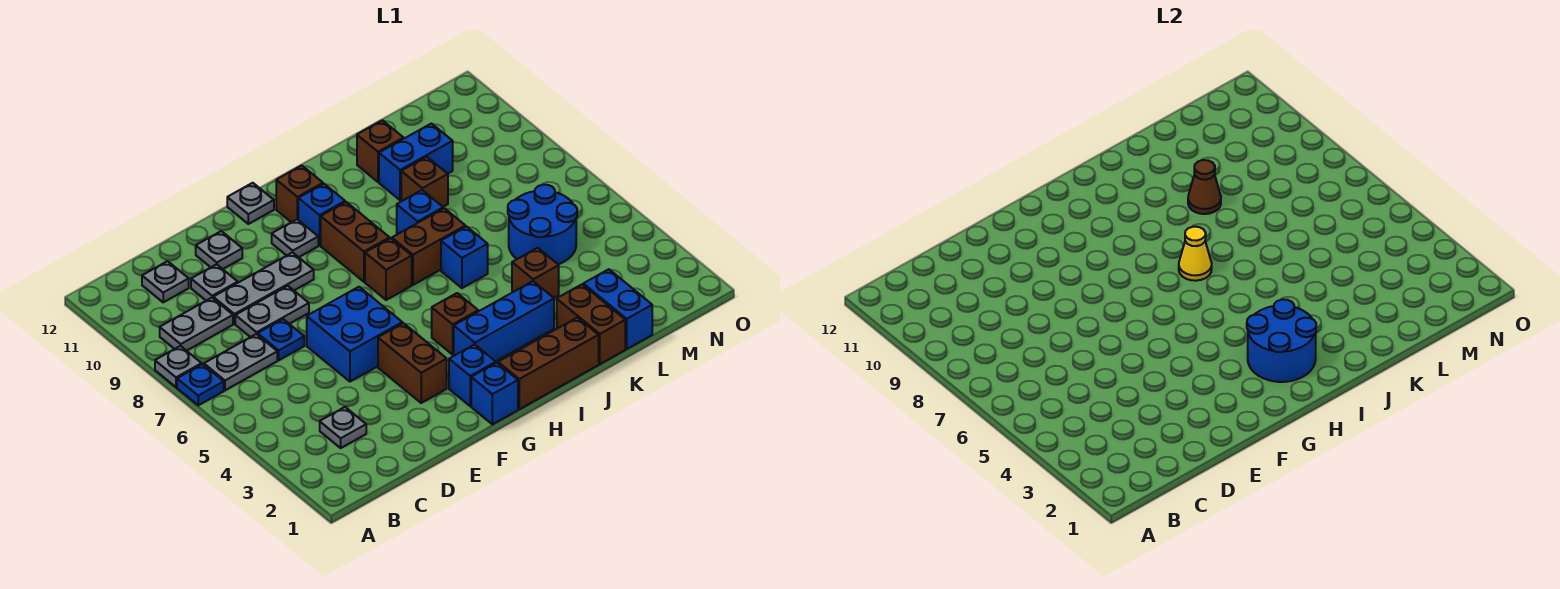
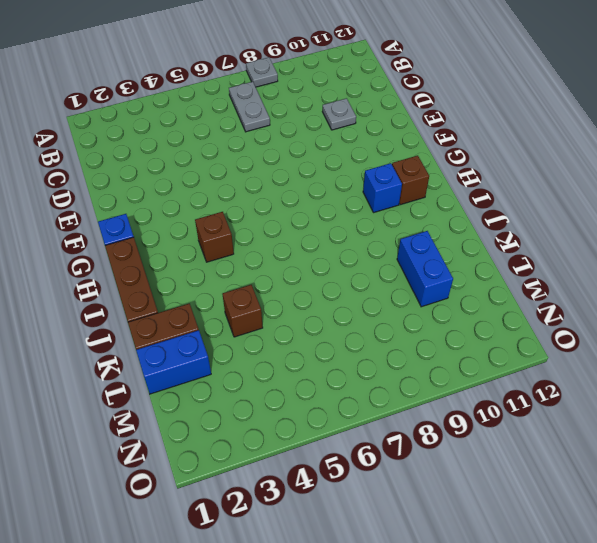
none -> blue plate A7 level 1
none -> grey plate B9:C9 level 1
none -> grey plate C3 level 1
none -> grey plate C11 level 1

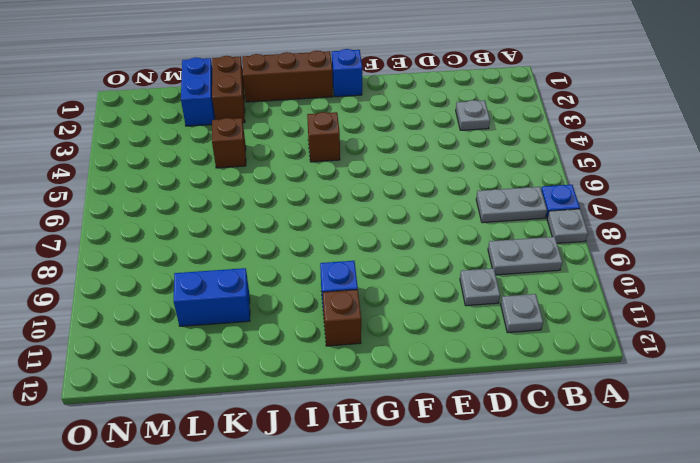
none -> blue plate D7 level 1
none -> grey plate D8:E8 level 1
none -> grey plate D9:F9 level 1
none -> blue brick E5:F6 level 1

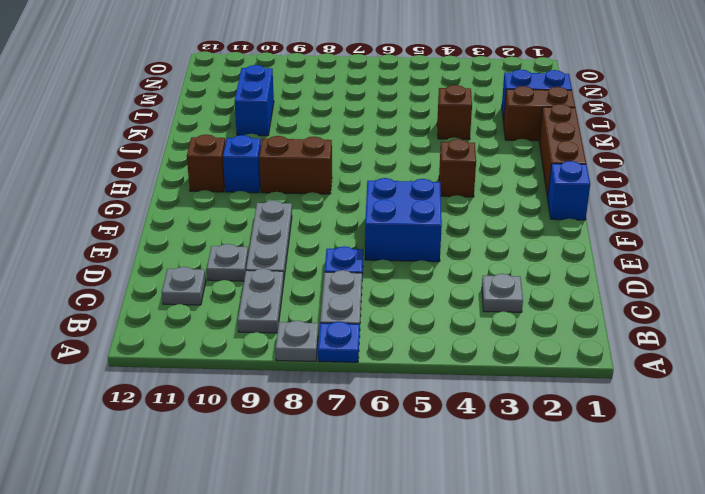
none -> grey plate D8:E8 level 1
none -> grey plate E11 level 1
none -> brown brick F3:F4 level 1
none -> blue brick G2 level 1

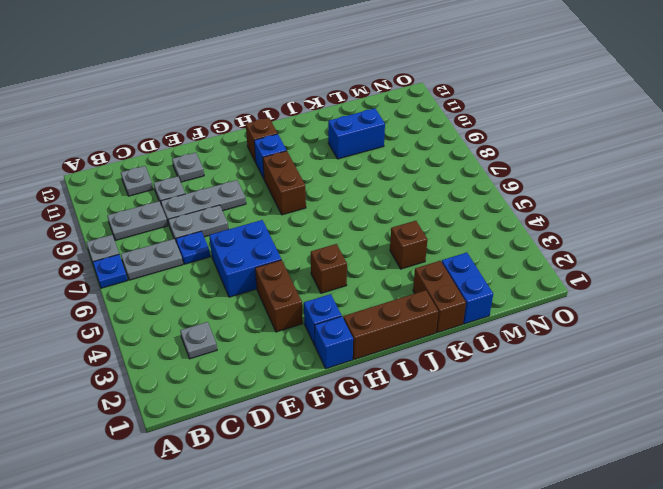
none -> grey plate G10 level 1
none -> grey plate G12 level 1
none -> blue brick H3:J3 level 1
none -> brown brick H7 level 1

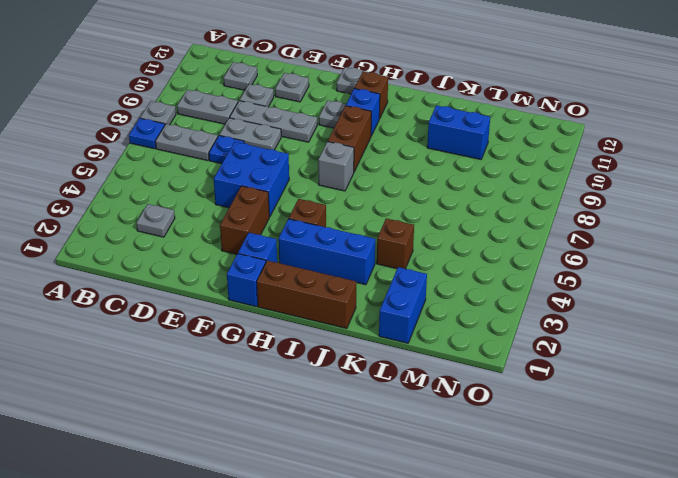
grey brick H7 level 1 -> brown brick H7 level 1
none -> brown brick I7:J7 level 1
none -> blue brick J6 level 1
none -> blue brick J8 level 1
none -> brown brick K1:K2 level 1

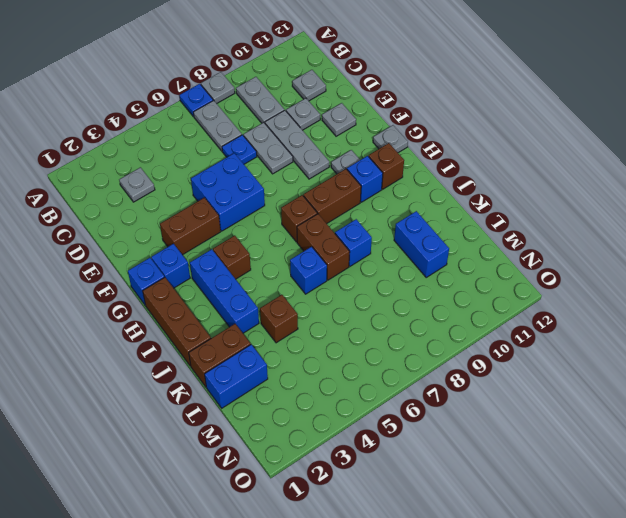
none -> brown brick K9 level 1
none -> brown brick K11 level 1
none -> blue round brick L5:M6 level 1
none -> blue round brick H2:I3 level 2

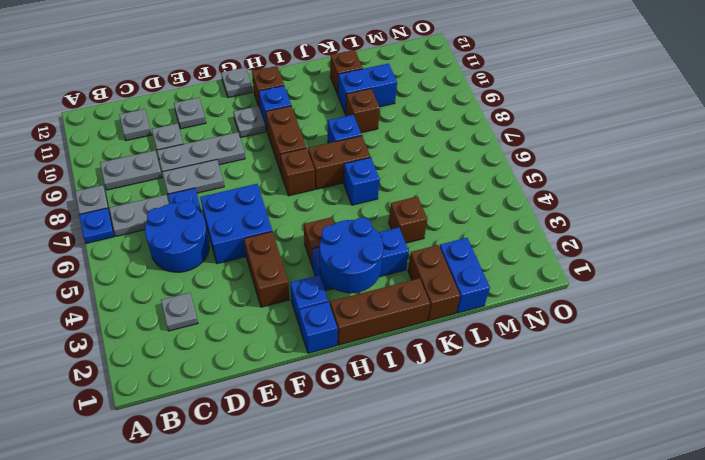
blue round brick C5:D6 level 1 -> blue round brick L5:M6 level 1
none -> yellow cone I7 level 2
none -> brown cone K9 level 2

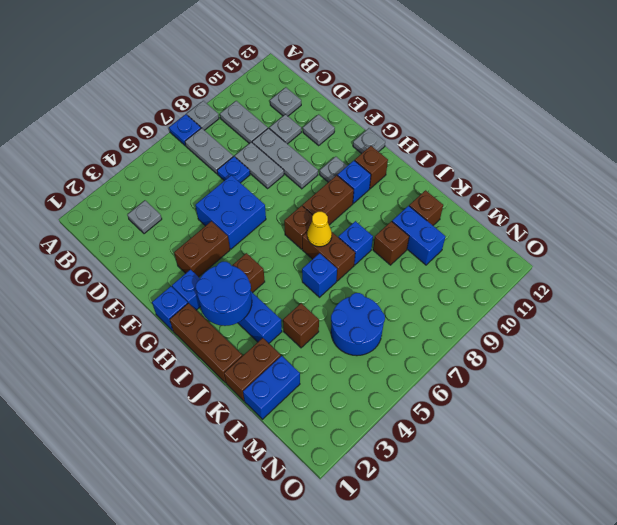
none -> brown cone K9 level 2

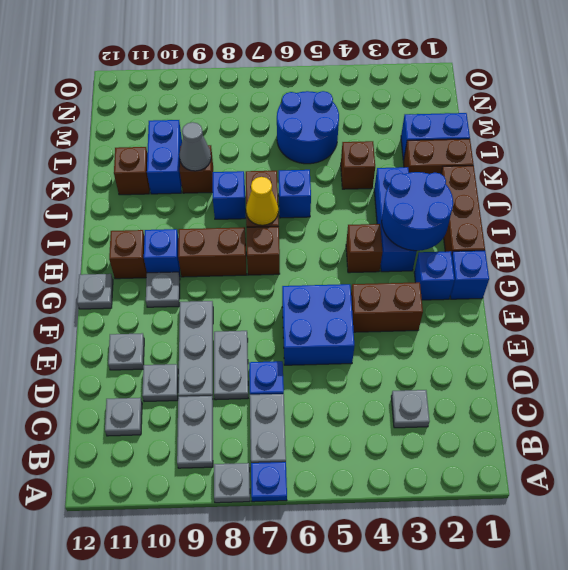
grey cone K9 level 2 -> brown cone K9 level 2

